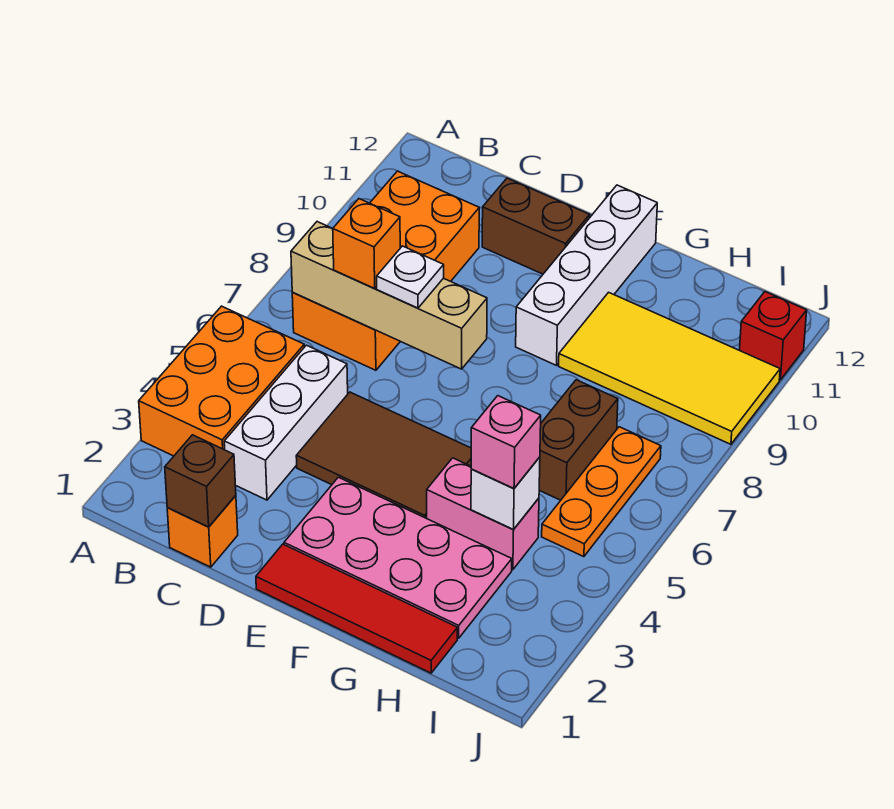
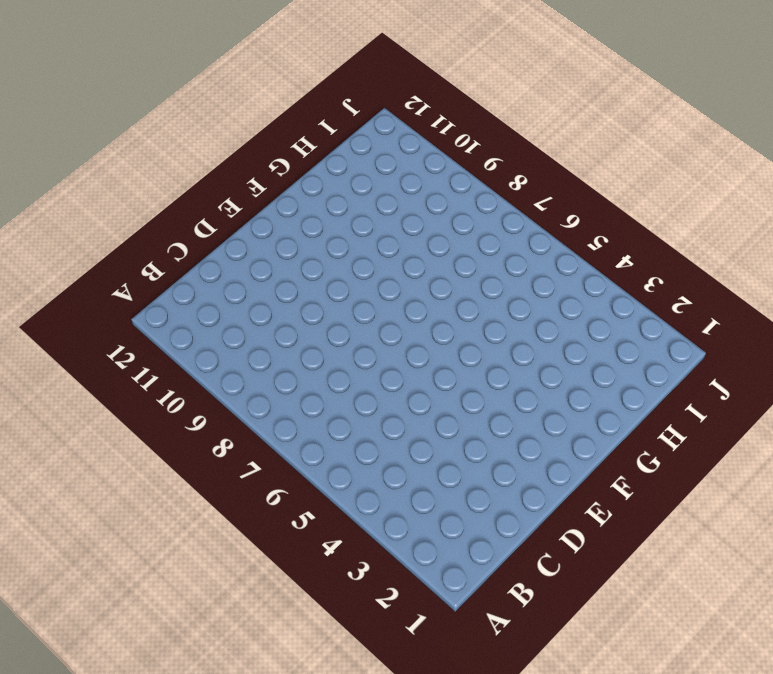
none -> orange brick A3:B5 level 1
none -> orange brick B7:C10 level 1
none -> orange brick C1 level 1

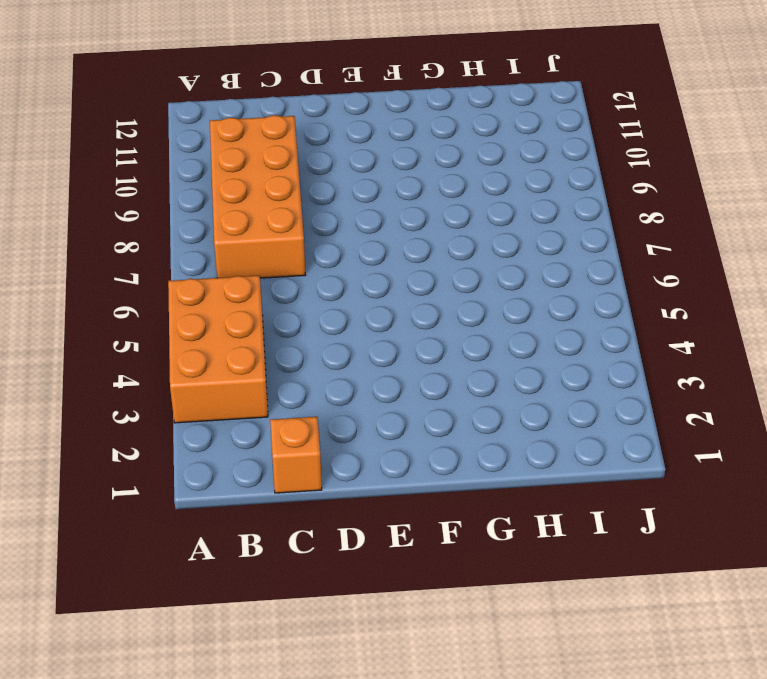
none -> white brick C3:C5 level 1
none -> brown tile D4:F5 level 1
none -> brown brick D11:E11 level 1

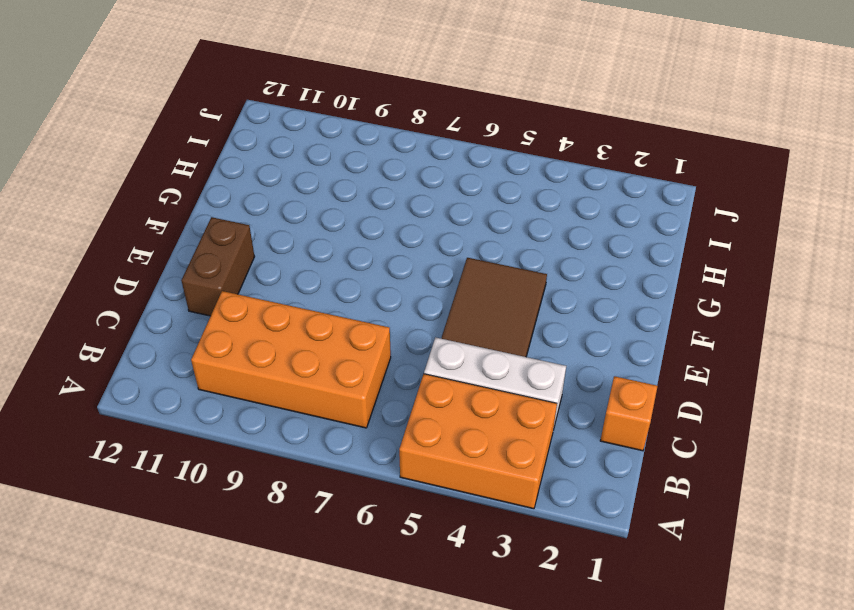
none -> red tile E1:H1 level 1
none -> pink plate E2:H3 level 1
none -> white brick F9:F12 level 1

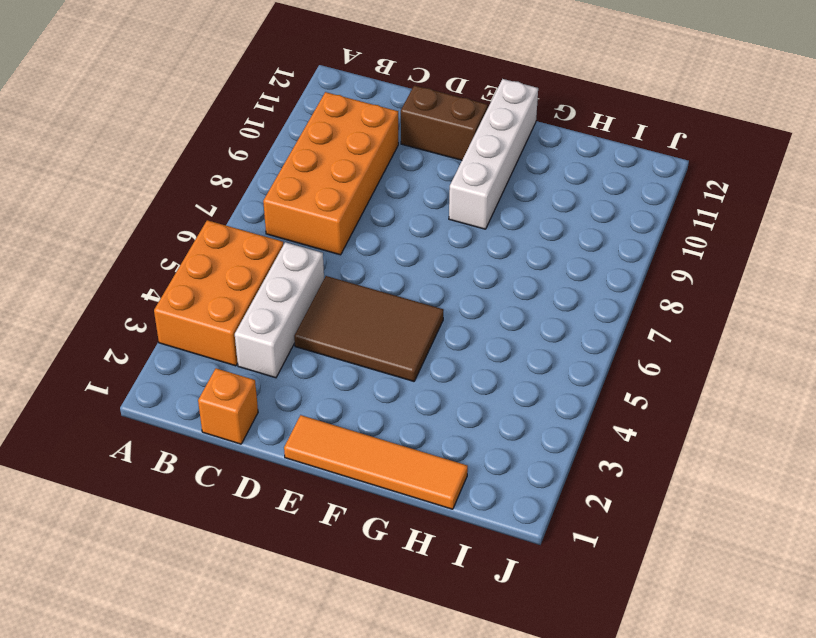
orange tile E1:H1 level 1 -> red tile E1:H1 level 1
none -> pink plate E2:H3 level 1
none -> pink brick G4:H4 level 1
none -> yellow tile G9:J10 level 1

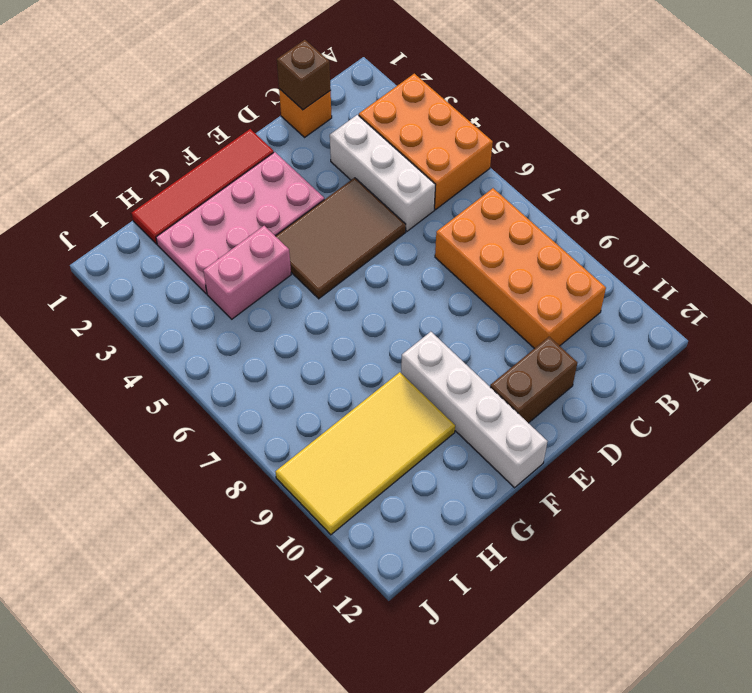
none -> brown brick H6:H7 level 1
none -> orange plate I5:I7 level 1
none -> red brick J11 level 1

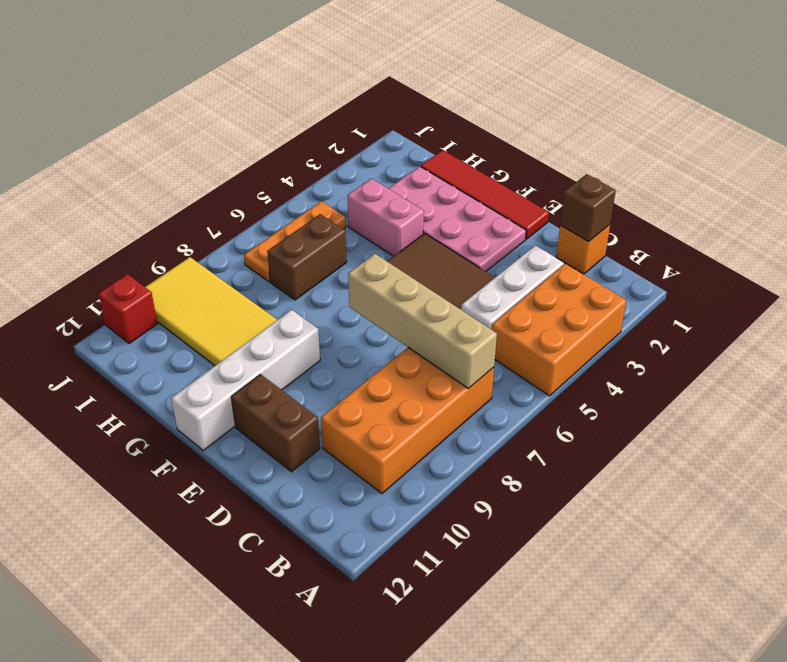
none -> white brick H4 level 2
none -> orange brick C7 level 3
none -> white plate D7 level 3

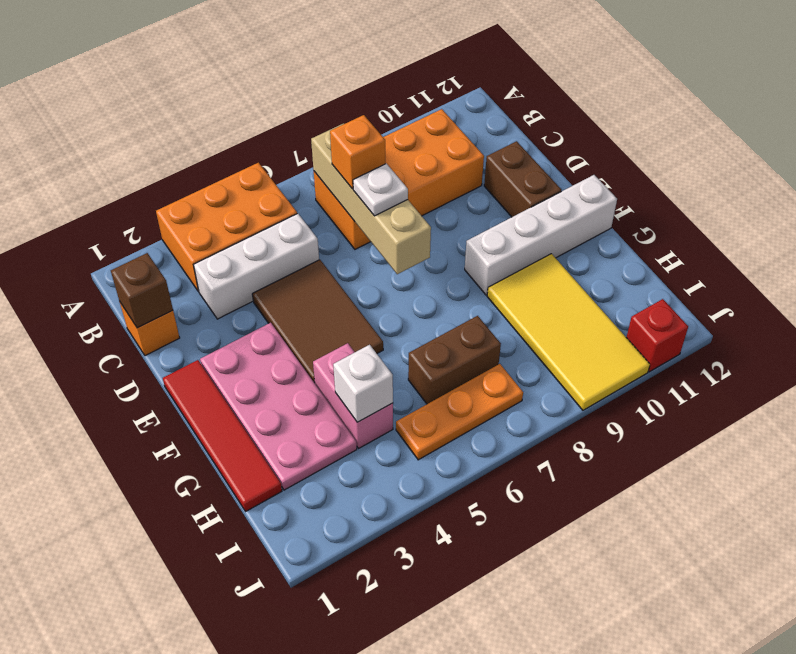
none -> pink brick H4 level 3

